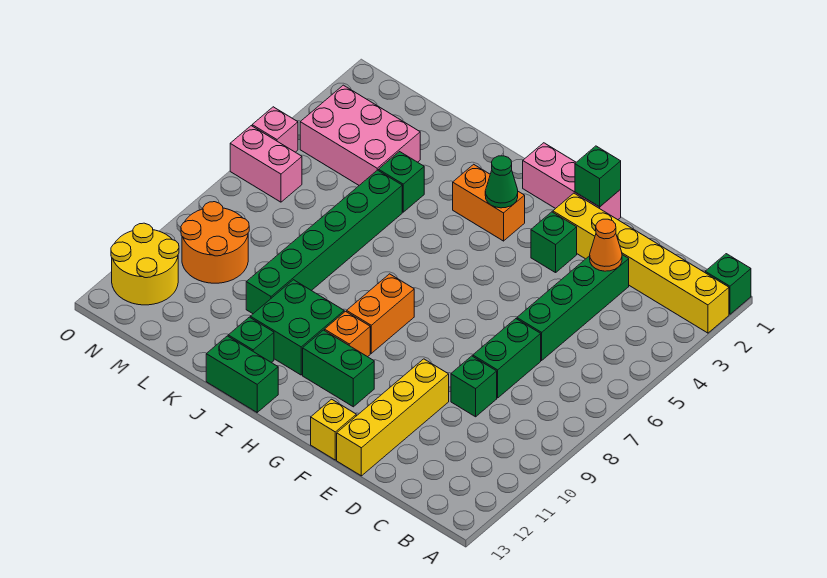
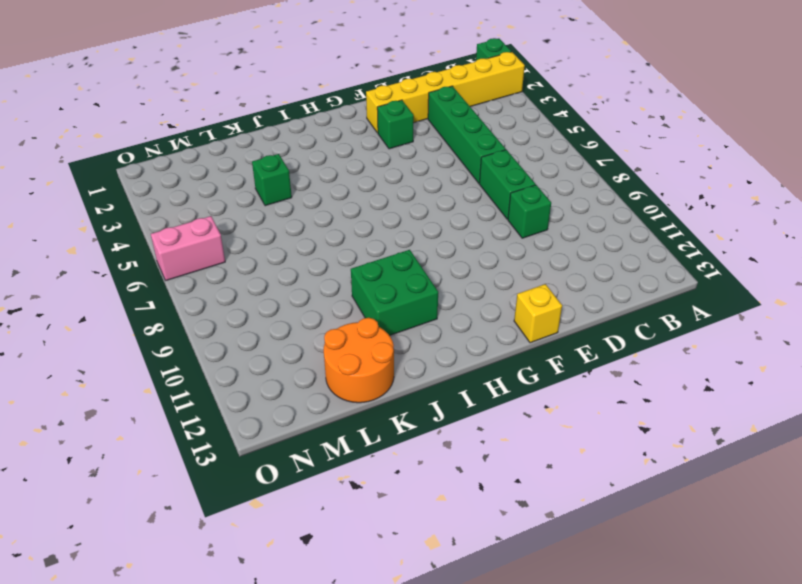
orange round brick K12:L13 level 1 -> orange round brick M9:N10 level 1
none -> yellow brick E10:E13 level 1
none -> pink brick F1:H1 level 1
none -> green brick G11:H11 level 1

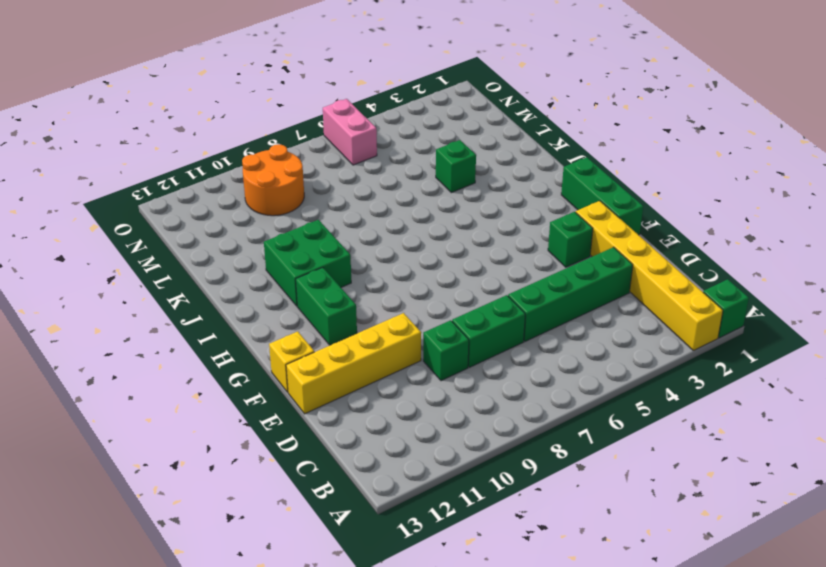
green brick F1:H1 level 1 -> pink brick F1:H1 level 1
none -> orange brick H3:I3 level 1
none -> orange brick H8:H9 level 1
none -> orange brick H10 level 1

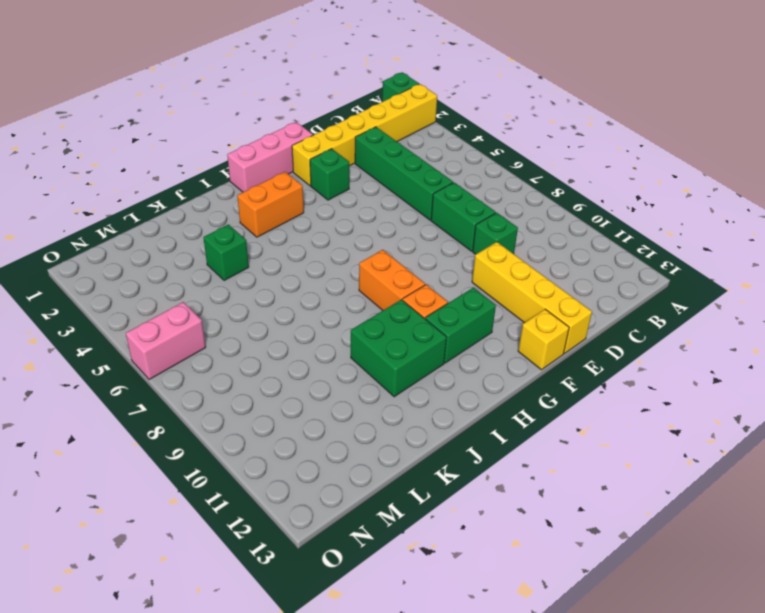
none -> green brick I13:J13 level 1
none -> green brick J12 level 1
none -> green brick K5:K10 level 1

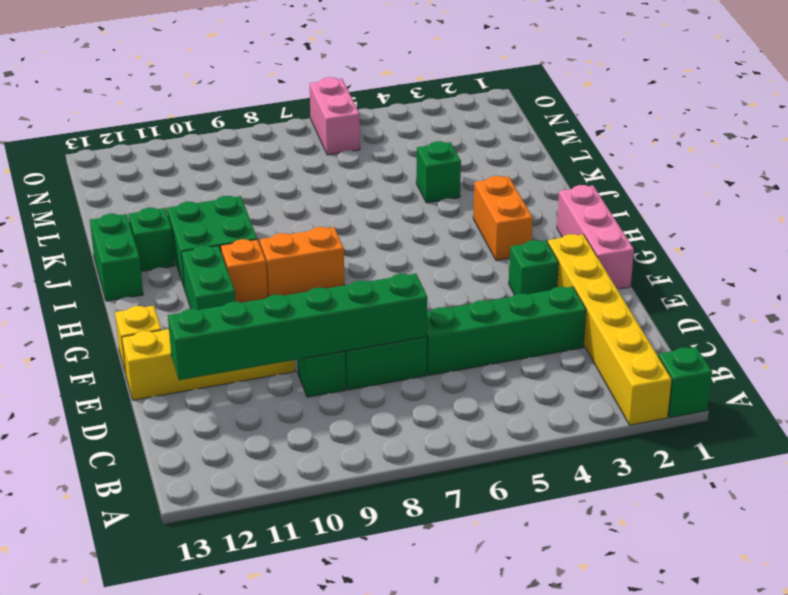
green brick D7:D12 level 2 -> green brick K5:K10 level 1
none -> pink brick L3:N4 level 1
none -> orange round brick M9:N10 level 1
none -> yellow round brick N11:O12 level 1

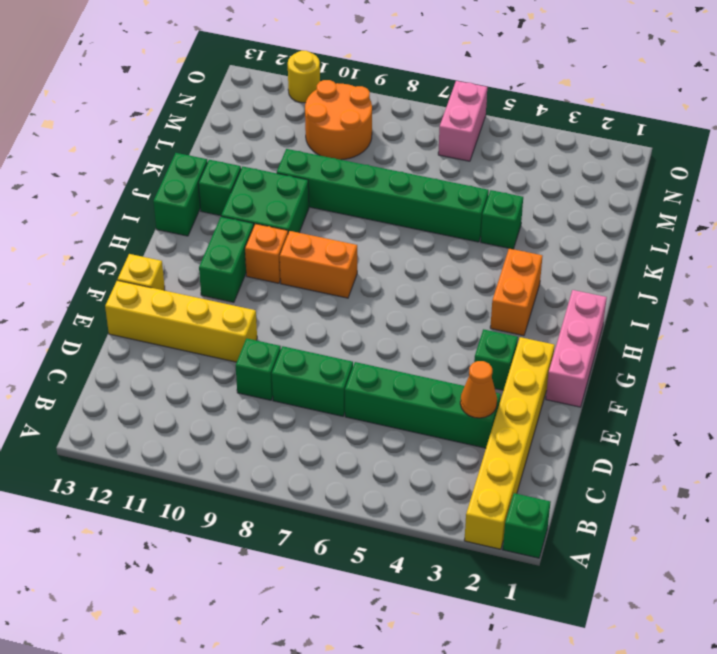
yellow round brick O11 level 1 -> yellow round brick N11:O12 level 1
none -> pink brick L3:N4 level 1
none -> pink brick O5 level 1
none -> green brick F1 level 2

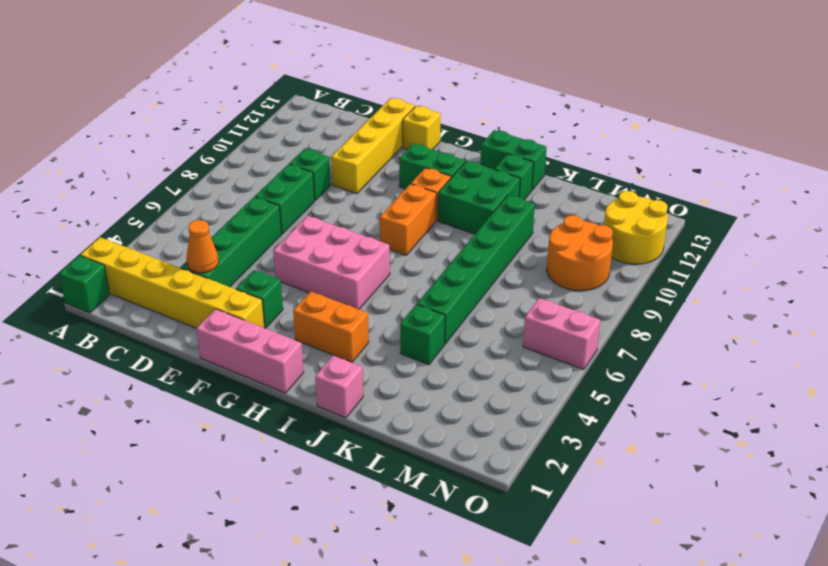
pink brick F5:H6 level 1 -> pink brick L3:N4 level 1
pink brick J1 level 1 -> pink brick O5 level 1
none -> green brick F1 level 2
none -> green cone H3 level 2

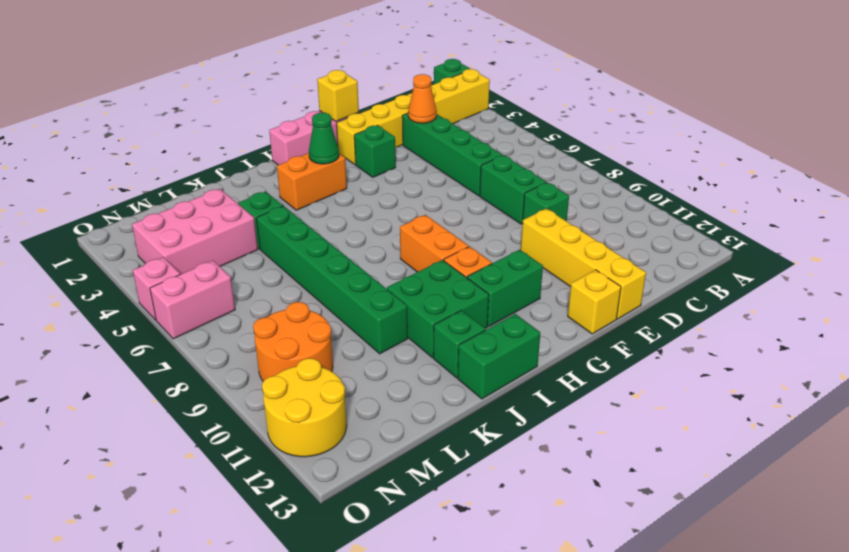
yellow brick F1 level 2 -> green brick F1 level 2

